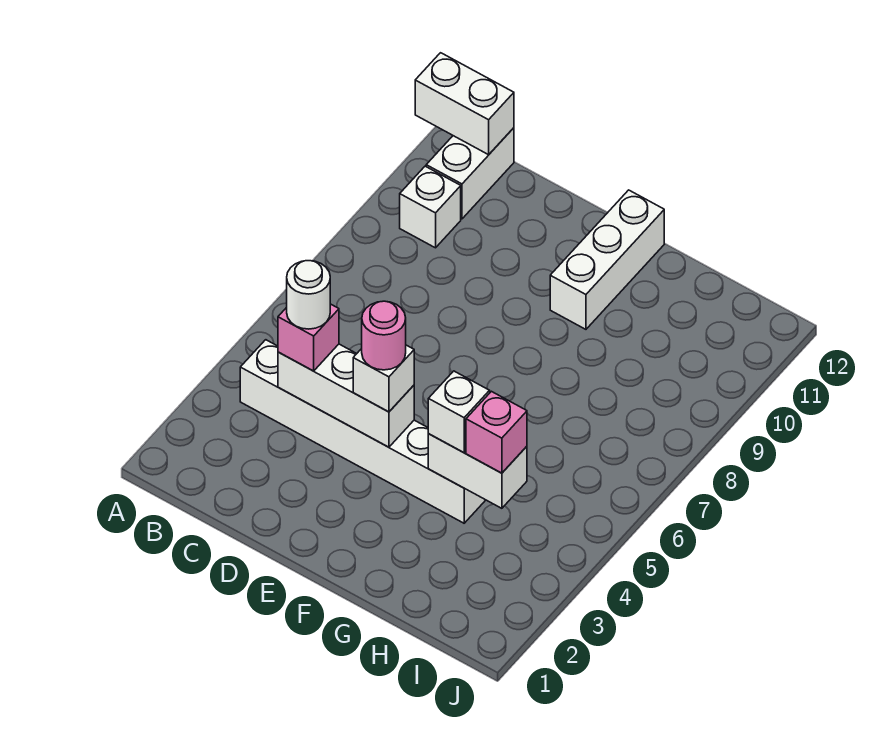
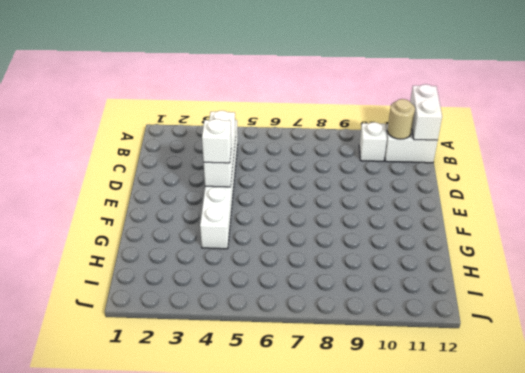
tan round brick B11 level 2 -> none
none -> white brick F10:F12 level 1
none -> white brick G4:H4 level 2
none -> pink brick C4 level 3

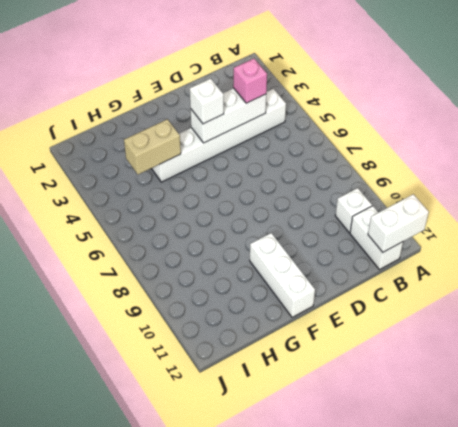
tan brick G4:H4 level 2 -> white brick G4:H4 level 2
none -> white brick G4 level 3
none -> pink brick H4 level 3
none -> white round brick C4 level 4

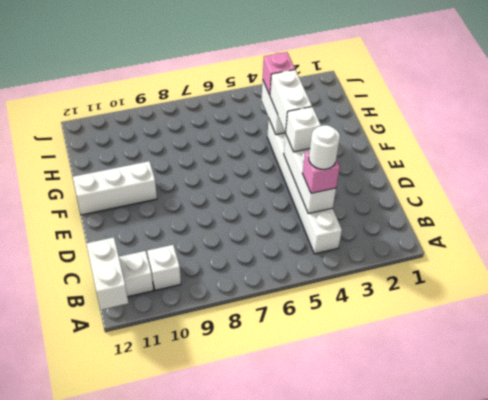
white brick F4:G4 level 3 -> white brick G4 level 3
none -> pink round brick E4 level 4

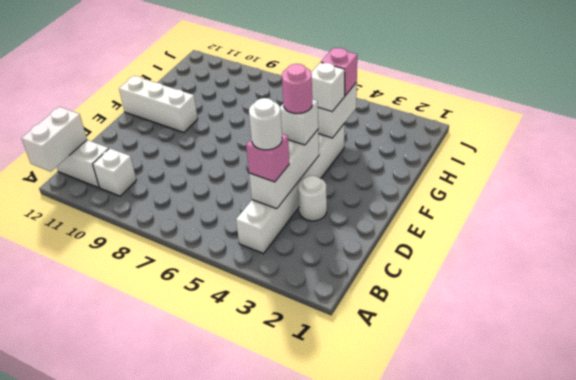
white round brick D3 level 1 -> none

